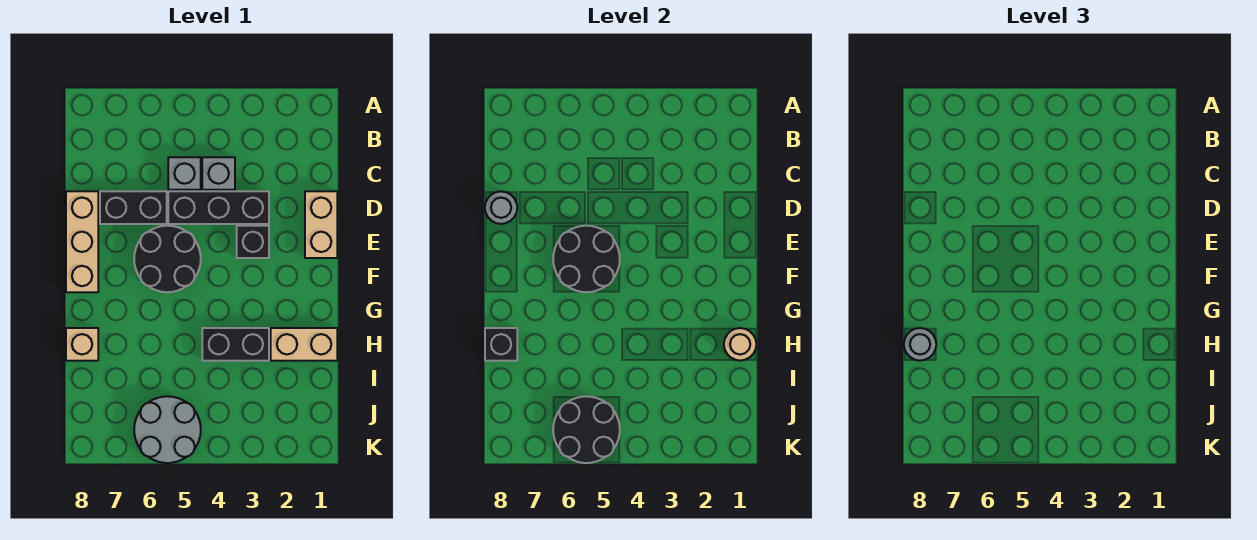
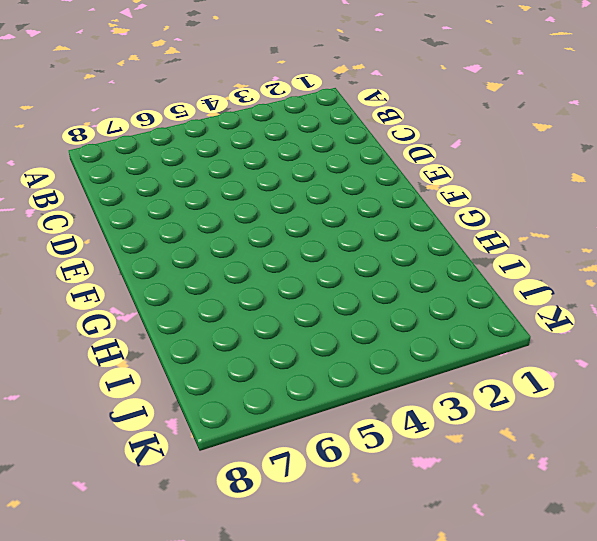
none -> grey brick C4 level 1
none -> grey brick C5 level 1
none -> tan brick D1:E1 level 1

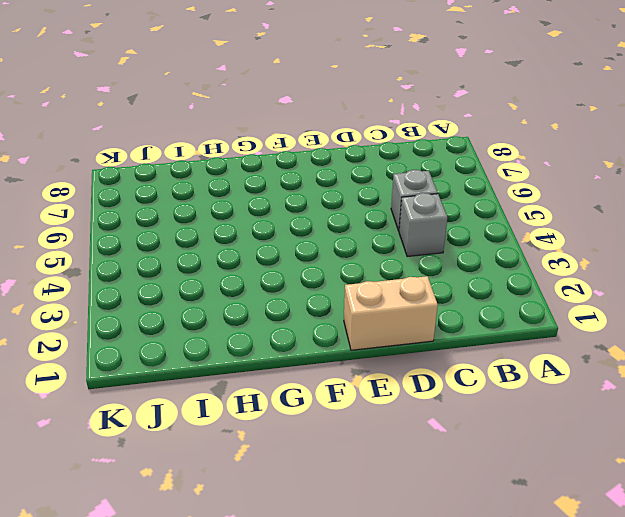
none -> black brick D3:D5 level 1
none -> black brick D6:D7 level 1
none -> tan brick D8:F8 level 1

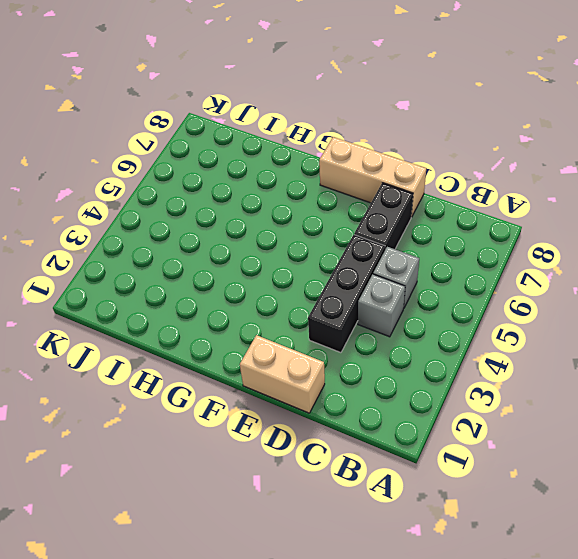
none -> black brick E3 level 1
none -> black round brick E5:F6 level 1
none -> tan brick H1:H2 level 1

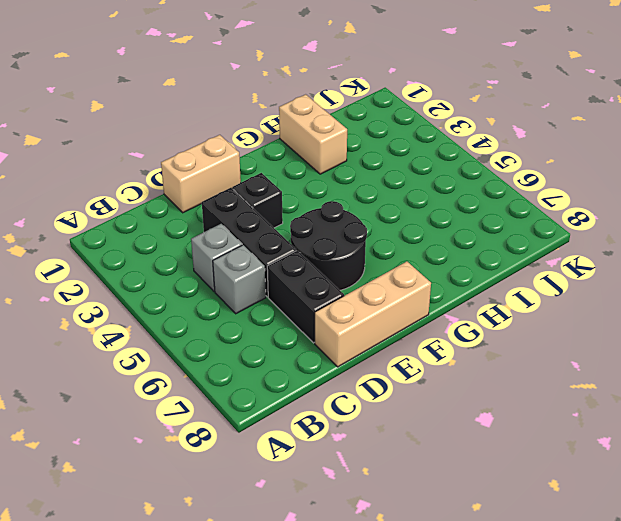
none -> black brick H3:H4 level 1
none -> tan brick H8 level 1
none -> grey round brick J5:K6 level 1

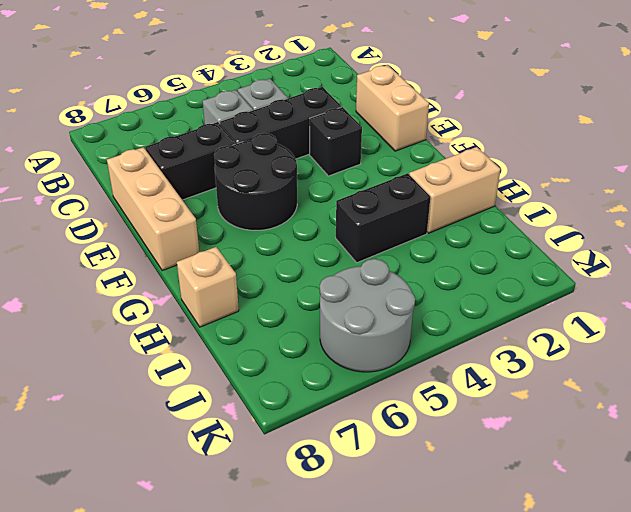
none -> grey round brick D8 level 2
none -> black round brick E5:F6 level 2
none -> tan round brick H1 level 2

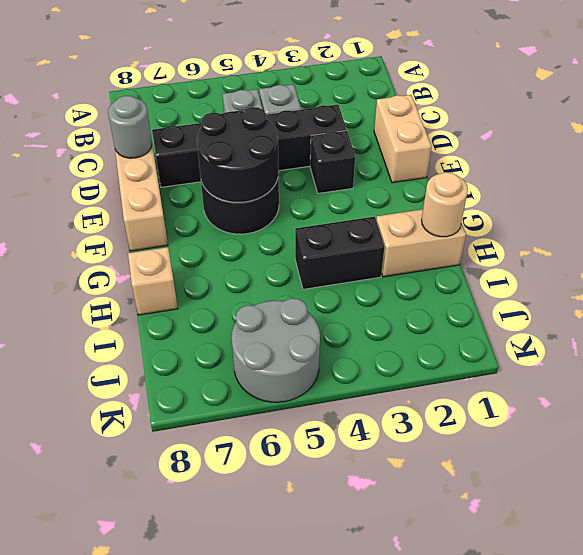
none -> black brick H8 level 2
none -> black round brick J5:K6 level 2
none -> grey round brick H8 level 3

